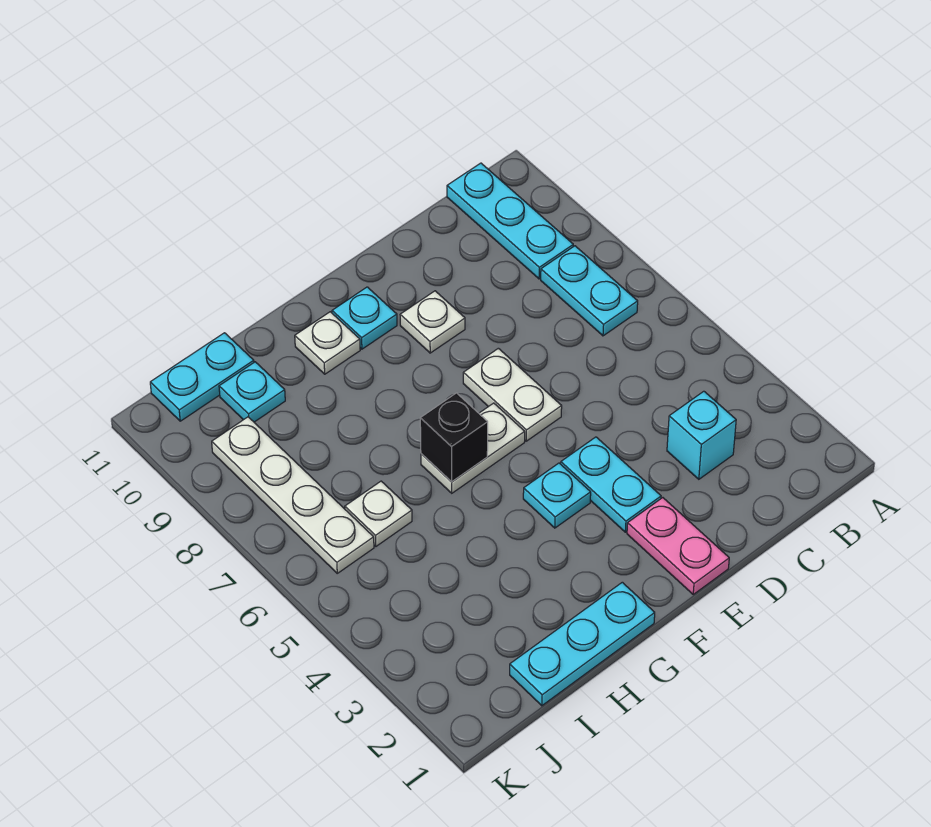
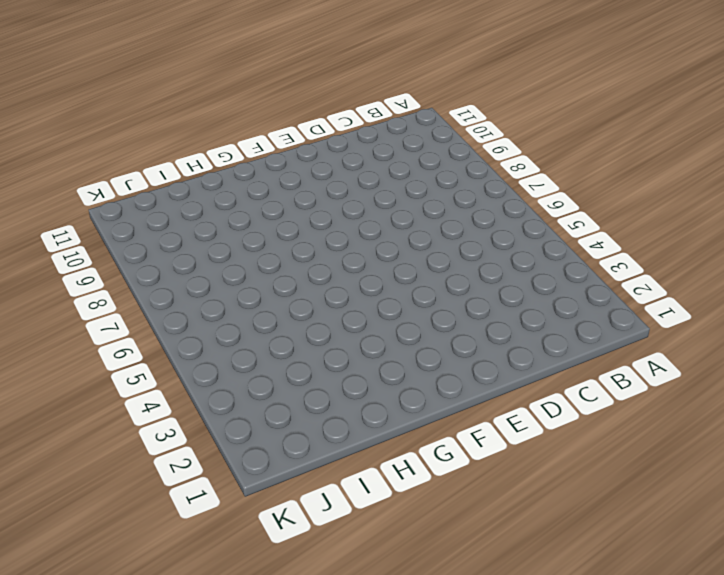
none -> cyan plate B7:B8 level 1
none -> cyan plate B9:B11 level 1
none -> cyan brick C3 level 1

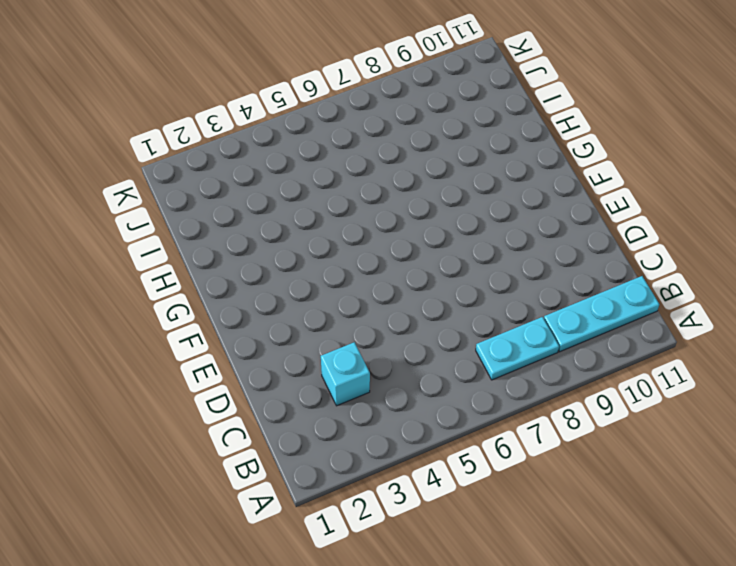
none -> pink plate E1:E2 level 1
none -> cyan plate E3:E4 level 1
none -> white plate E6:E7 level 1

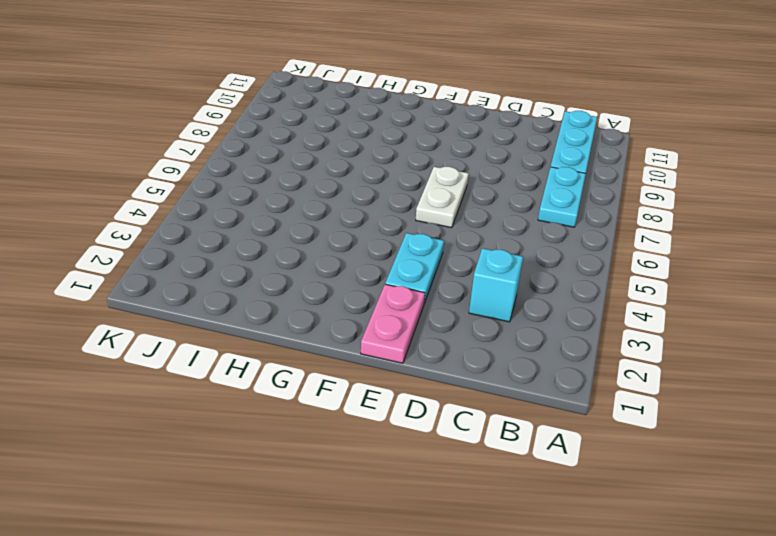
none -> white plate E9 level 1
none -> cyan plate F4 level 1
none -> white plate F6:G6 level 1

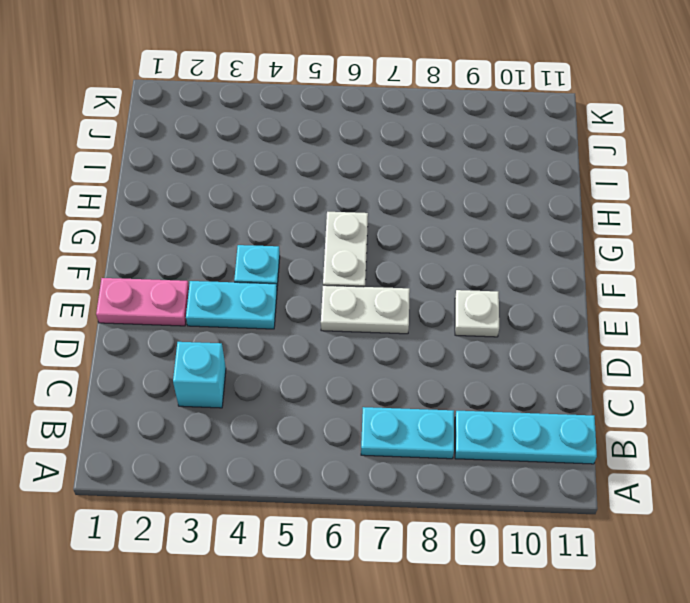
none -> cyan plate F10 level 1
none -> cyan plate G1:I1 level 1
none -> white plate G10 level 1

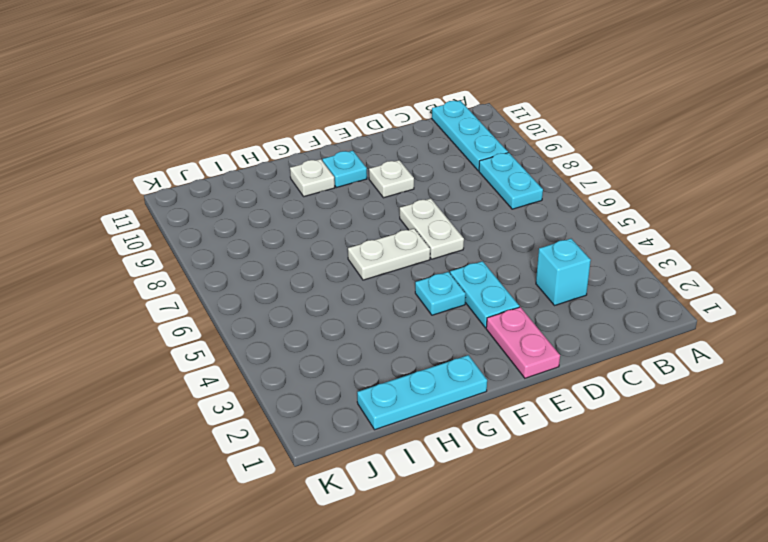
none -> white plate I6 level 1
none -> cyan plate I10 level 1
none -> cyan plate I11:J11 level 1

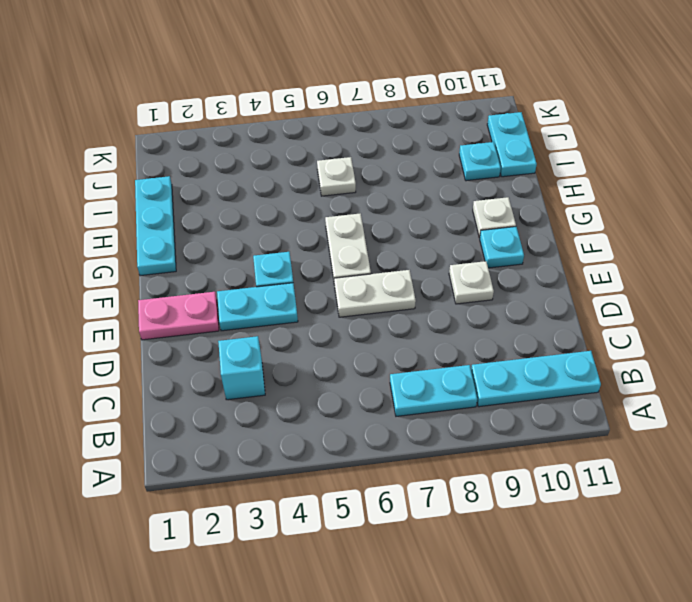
none -> white plate J6:J9 level 1
none -> black brick G6 level 2

